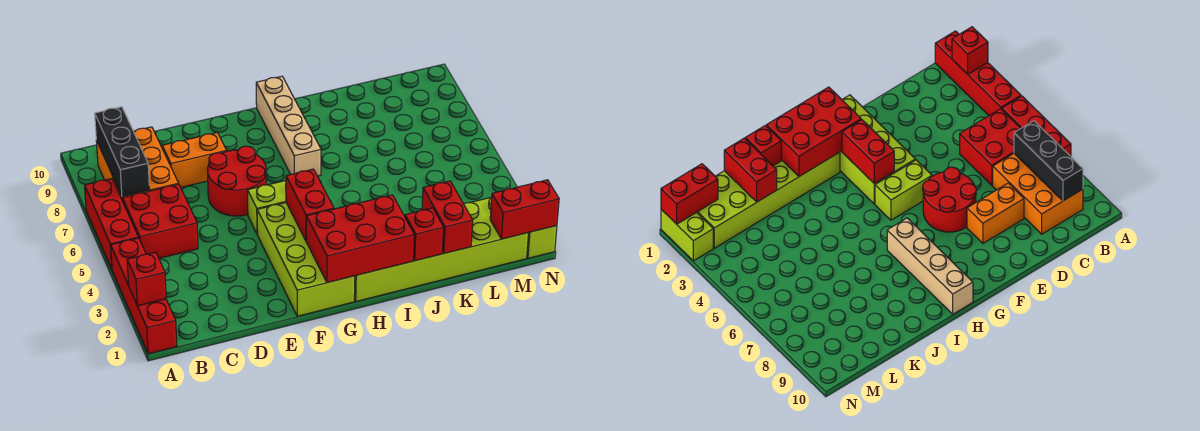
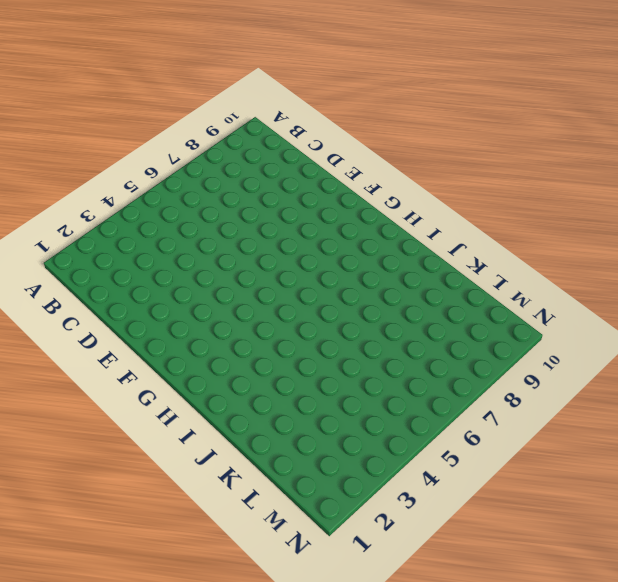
none -> red brick A1:A4 level 1
none -> red brick A5:A7 level 1
none -> red brick B5:C6 level 1

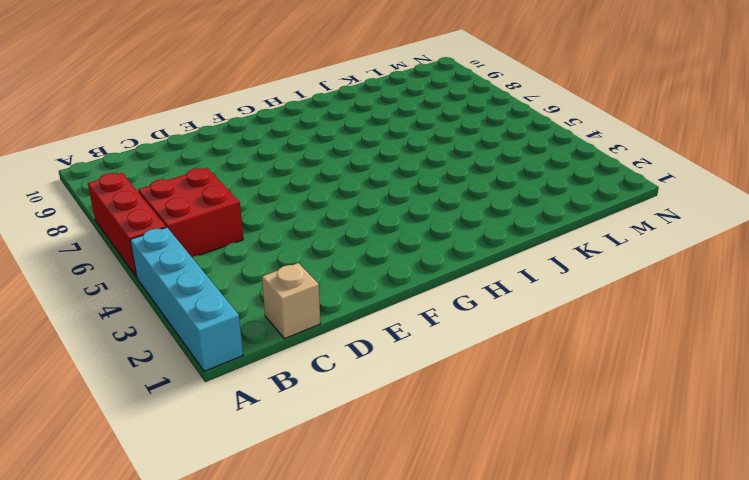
cyan brick A1:A4 level 1 -> red brick A1:A4 level 1
tan brick C1 level 1 -> none
none -> orange brick B7:C9 level 1
none -> orange brick D8:E8 level 1
none -> red round brick E6:F7 level 1

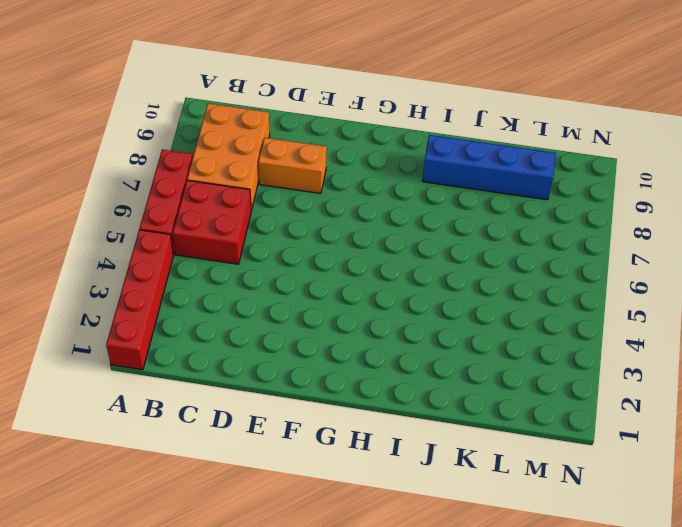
blue brick I9:L9 level 1 -> none
none -> red round brick E6:F7 level 1
none -> lime brick F1:G4 level 1
none -> lime brick F5:G5 level 1

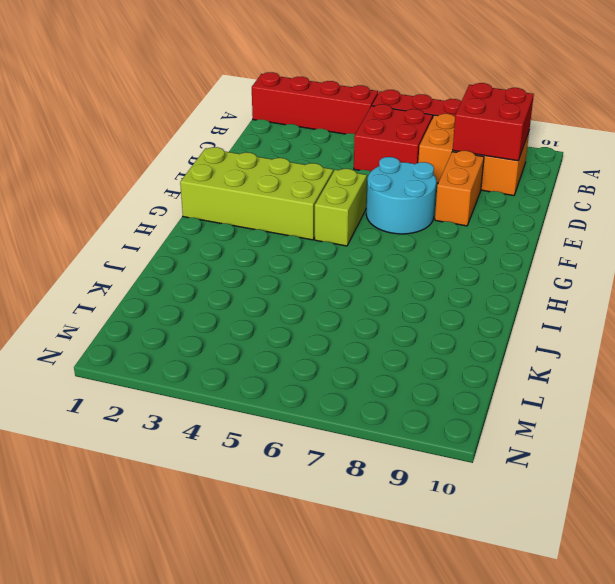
red brick B8:C9 level 2 -> black brick B7:B9 level 2
cyan round brick E6:F7 level 1 -> red round brick E6:F7 level 1
none -> lime brick H1:M2 level 1
none -> tan brick H7:H10 level 1
none -> lime brick N1:N2 level 1

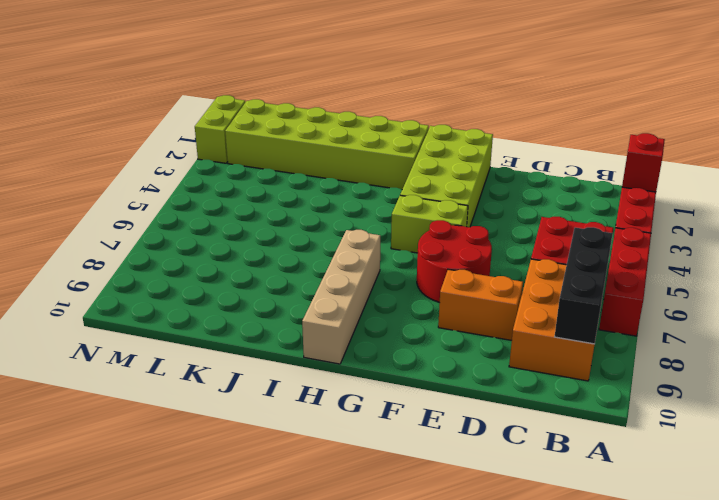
none -> red brick G1:I2 level 2
none -> red brick G3:G4 level 2
none -> red brick J1 level 2

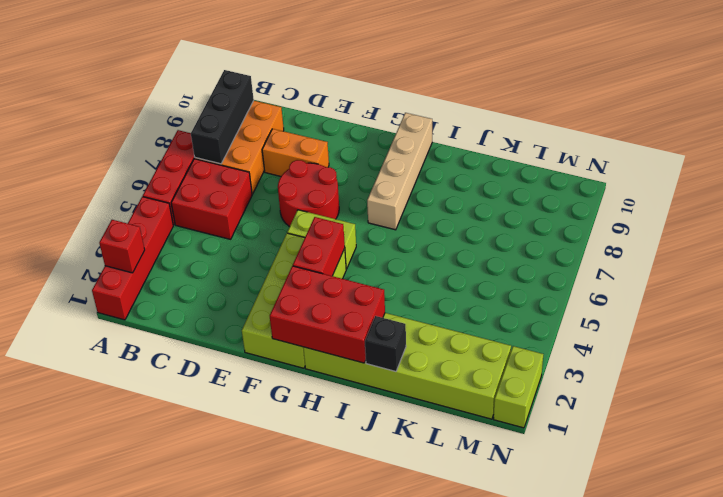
black brick J1 level 2 -> red brick J1 level 2
none -> red brick K1:K2 level 2
none -> red brick M1:N1 level 2

